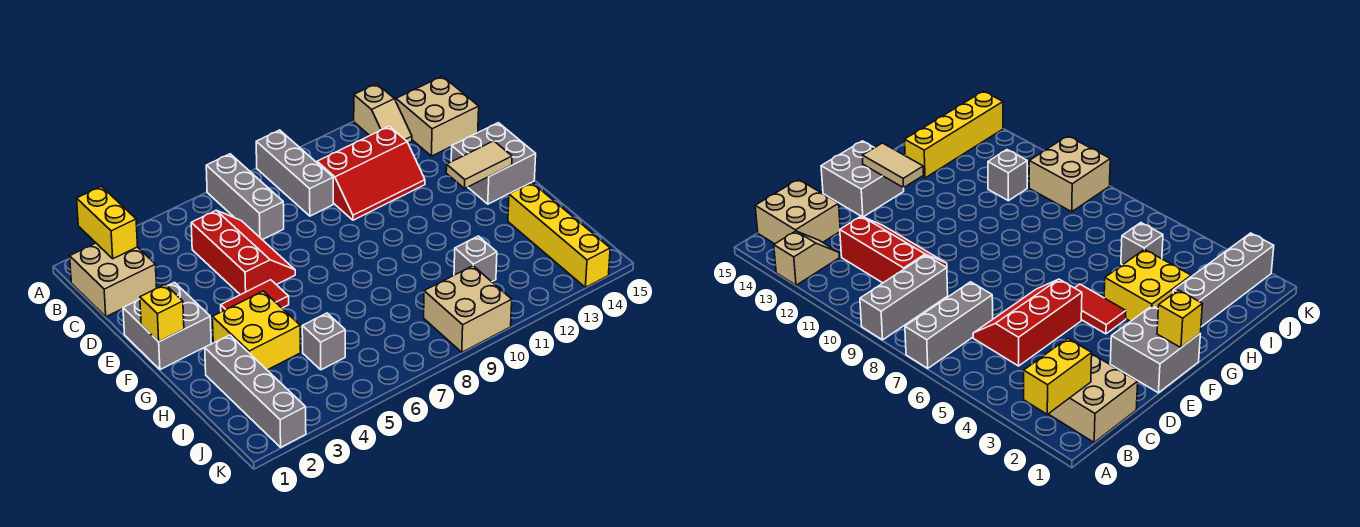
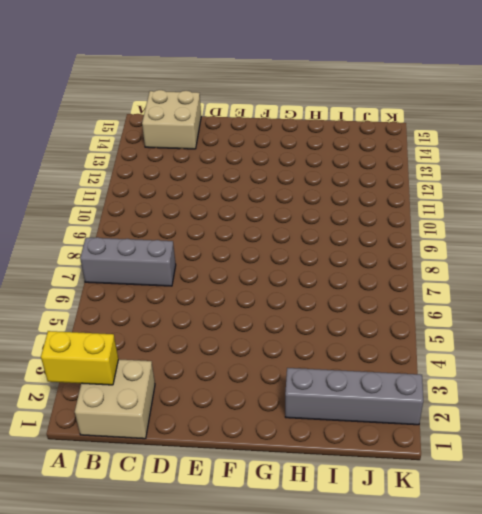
none -> grey brick A9:C9 level 1
none -> tan slope A13:B13 level 1 top A
none -> red slope C5:E6 level 1 top 5

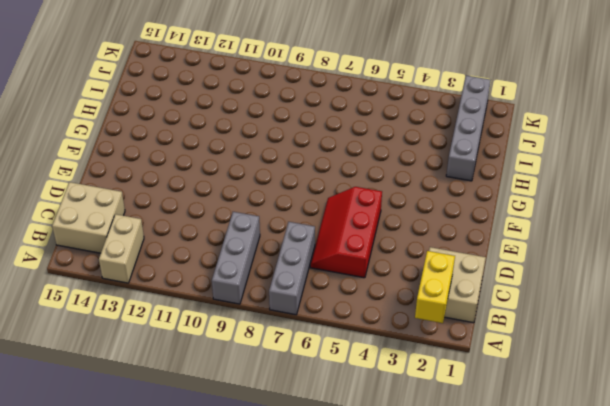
tan brick A13:B13 level 1 -> tan slope A13:B13 level 1 top A
none -> red slope C10:D12 level 1 top C
none -> grey brick E1:F2 level 1
none -> grey brick E14:F15 level 1

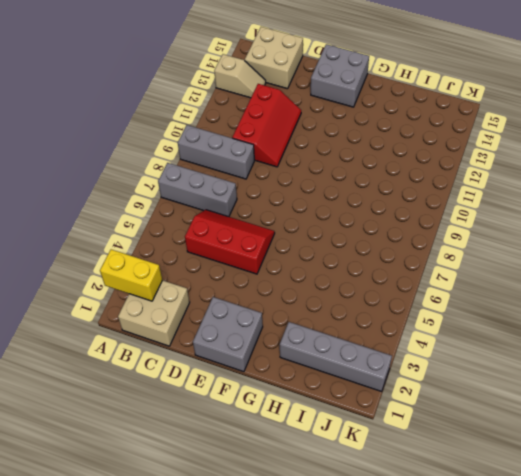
none -> red tile F4:F5 level 1
none -> yellow brick G3:H4 level 1
none -> yellow brick H14:K14 level 1

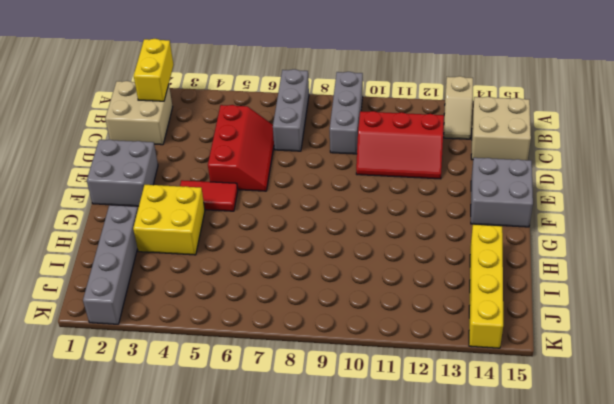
none -> grey brick I5 level 1
none -> grey brick I11 level 1
none -> tan brick J9:K10 level 1

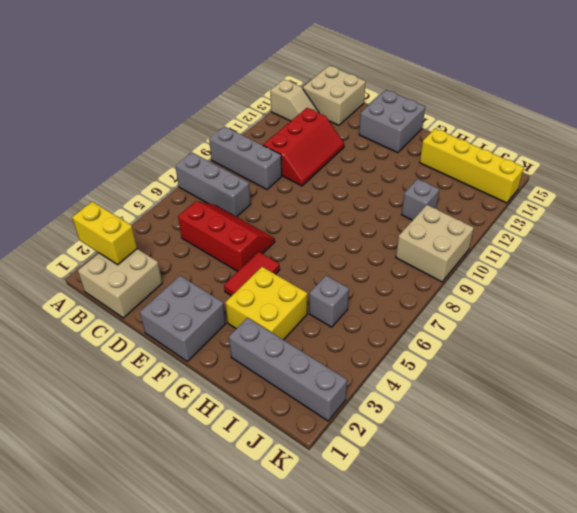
none -> yellow brick F1 level 2
none -> tan tile F13:F14 level 2

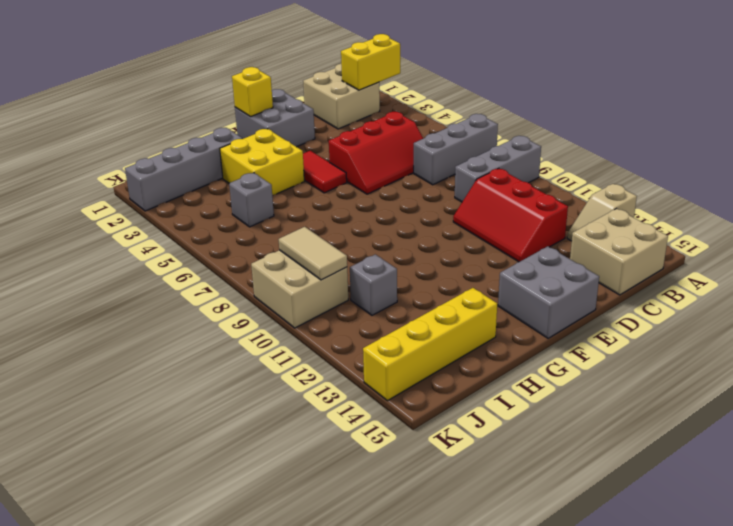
tan tile J9:J10 level 2 -> tan tile F13:F14 level 2

